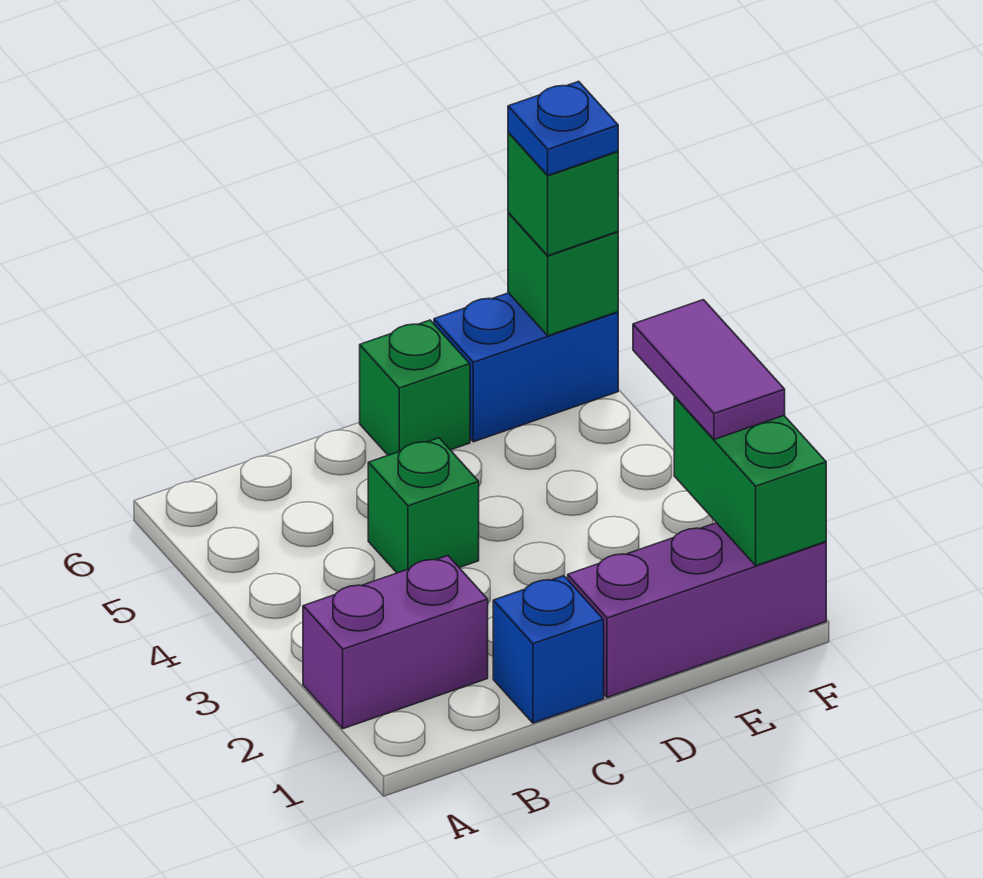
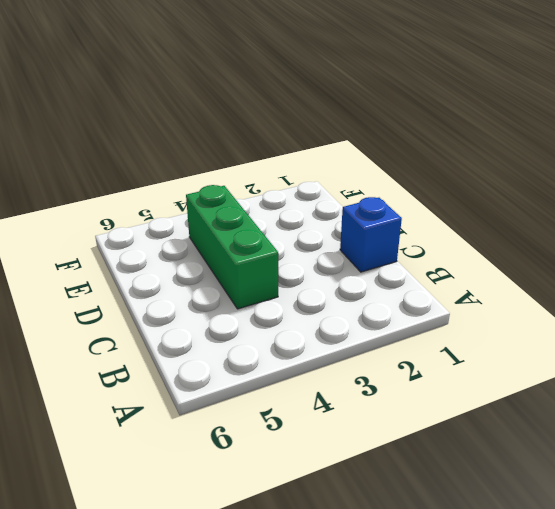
green brick C4:E4 level 1 -> green brick C4 level 1
none -> purple brick A2:B2 level 1
none -> purple brick D1:F1 level 1

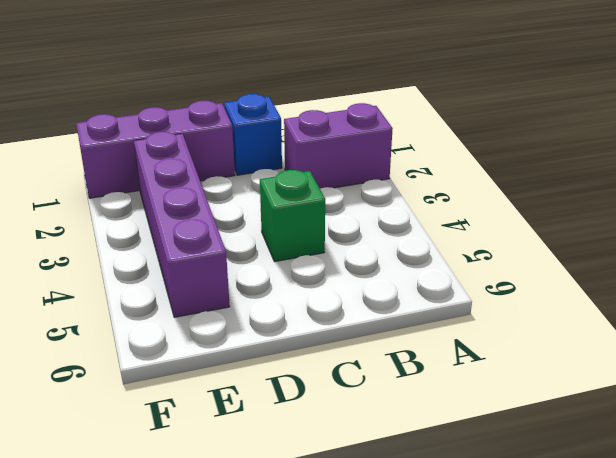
purple brick E2:E5 level 1 -> none
none -> green brick D6 level 1
none -> blue brick E6:F6 level 1

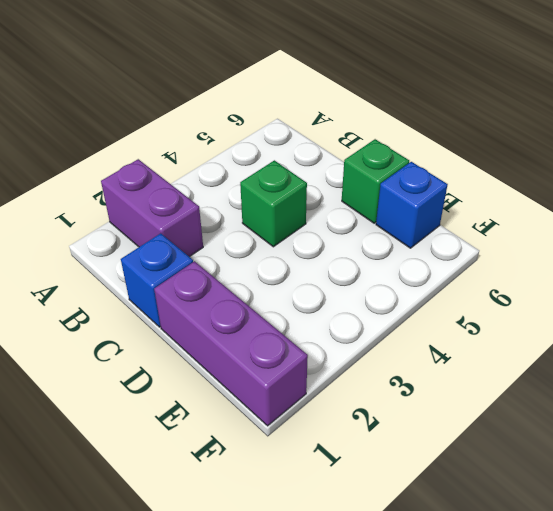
blue brick E6 level 1 -> blue brick E6:F6 level 1
none -> green brick F1:F2 level 2
none -> green brick F6 level 2

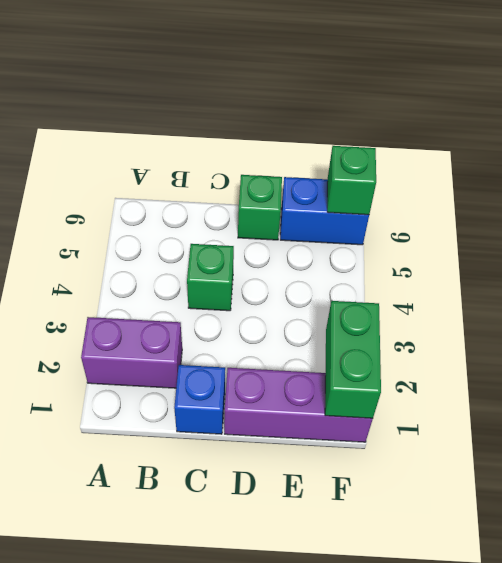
none -> purple tile F2:F3 level 3
none -> green brick F6 level 3

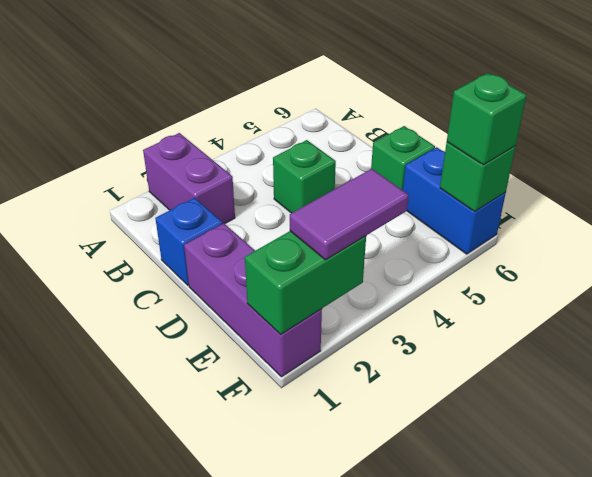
none -> blue plate F6 level 4

